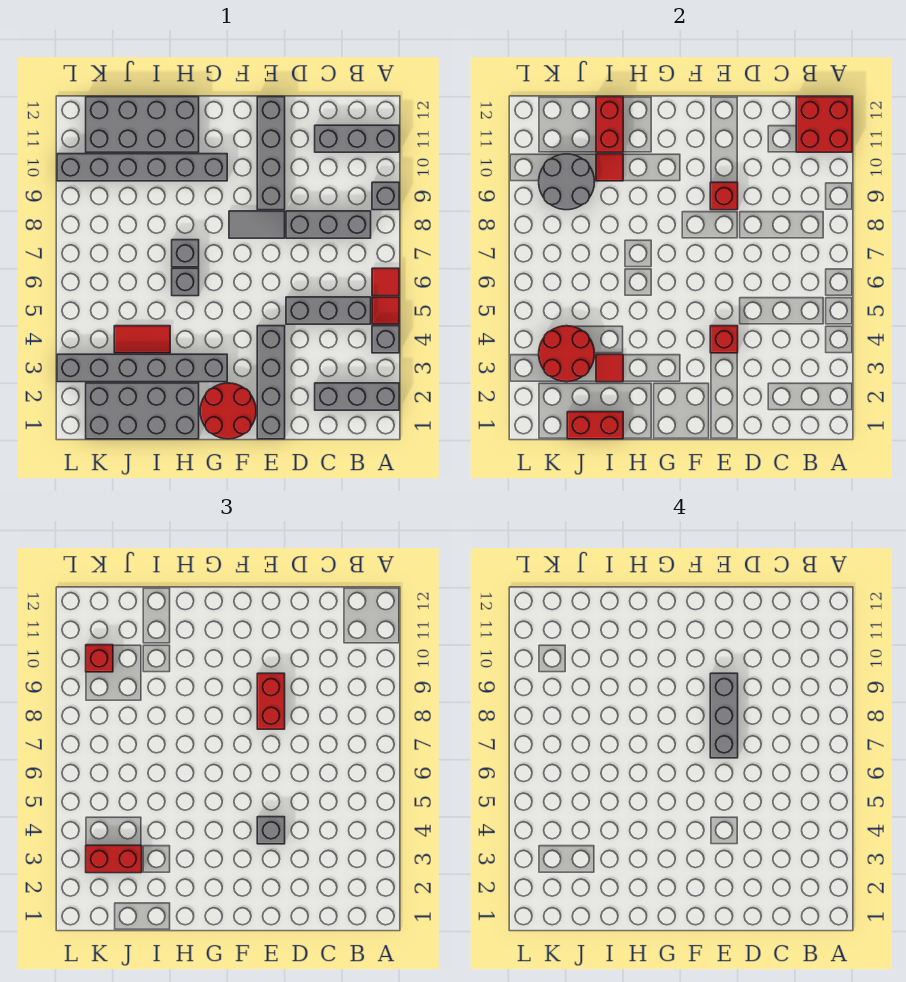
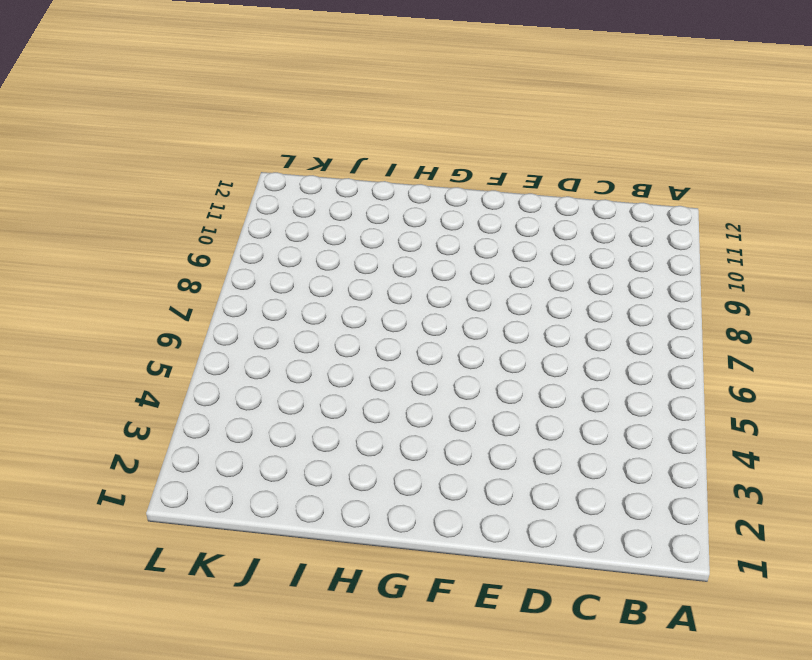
none -> grey brick A2:C2 level 1
none -> grey brick A4 level 1
none -> red tile A5 level 1
none -> red tile A6 level 1

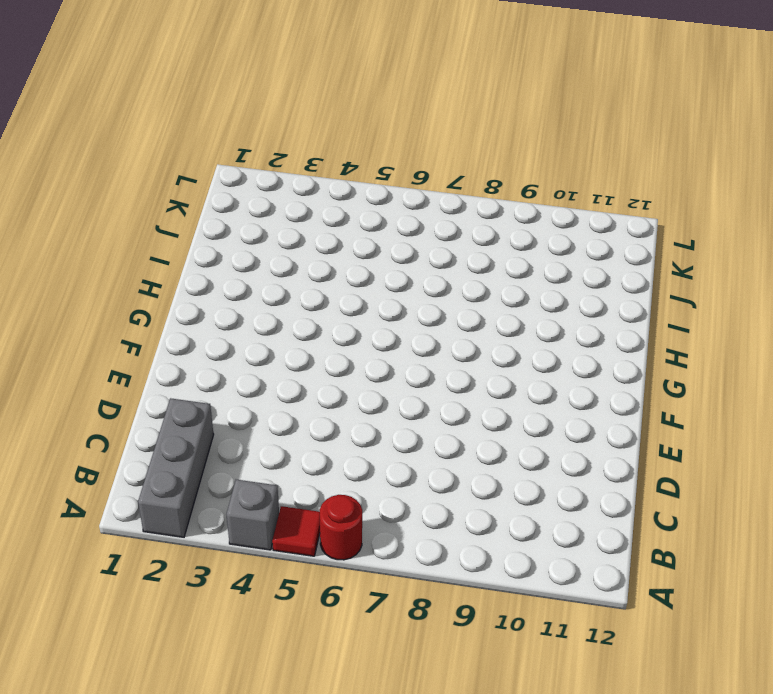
red round brick A6 level 1 -> red tile A6 level 1
none -> grey brick A9 level 1
none -> grey brick A11:C11 level 1
none -> grey brick B5:D5 level 1
none -> grey brick B8:D8 level 1

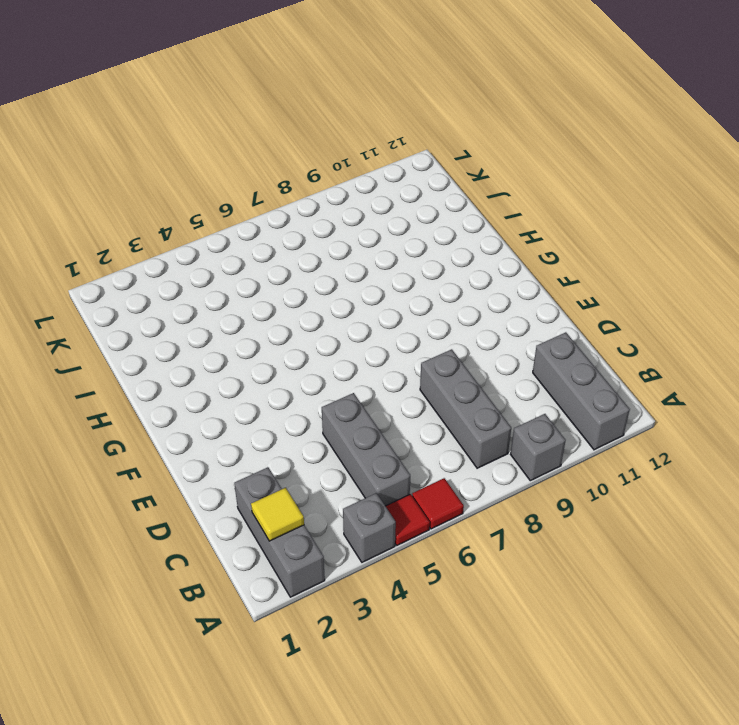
yellow tile B2 level 2 -> none
none -> grey brick E1:E4 level 1
none -> grey tile E8:F8 level 1
none -> grey brick E9:E12 level 1
none -> red round brick F1:G2 level 1

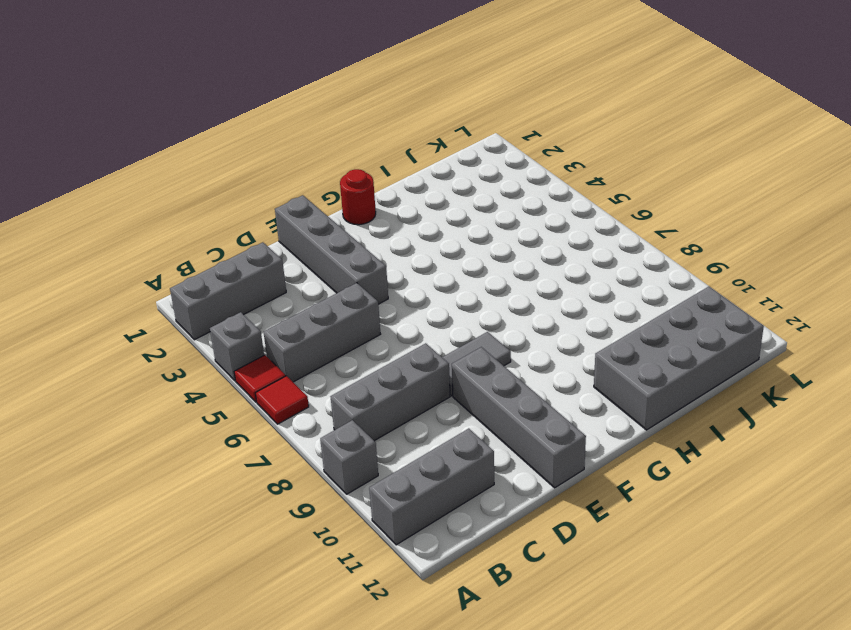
red round brick G1 level 1 -> red round brick F1:G2 level 1
none -> grey brick G3:L3 level 1
none -> grey brick G10:L10 level 1
none -> grey brick H1:K2 level 1
none -> grey brick H6 level 1

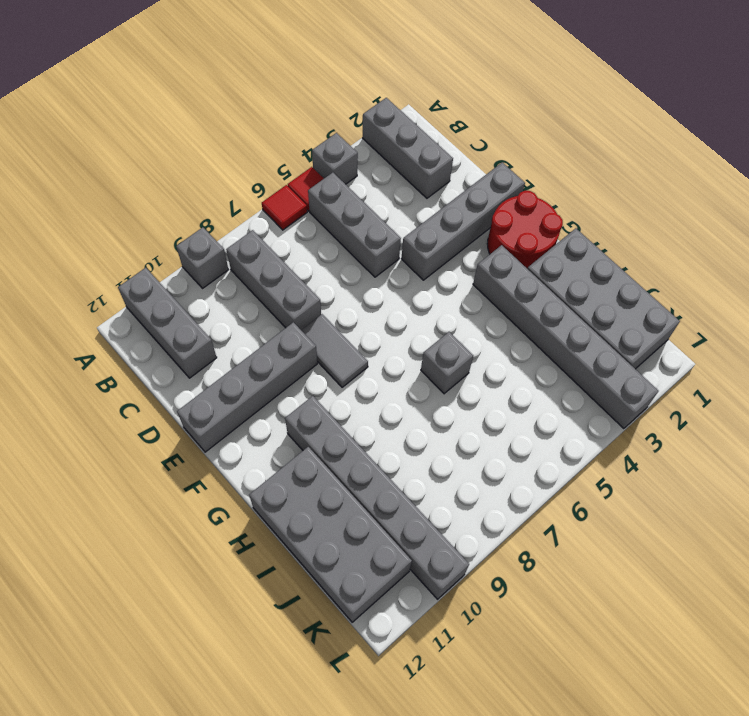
none -> grey brick H7 level 1
none -> red tile I4:J4 level 1
none -> red brick A11:B12 level 2
none -> red brick E4 level 2

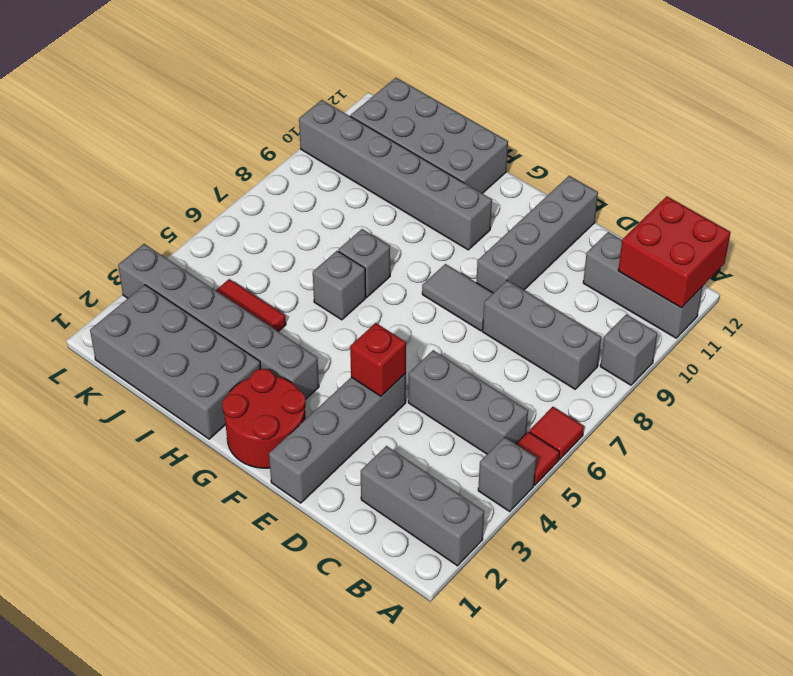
none -> red brick E9 level 2
none -> red brick I1:J1 level 2
none -> red tile I3 level 2
none -> red tile I10 level 2

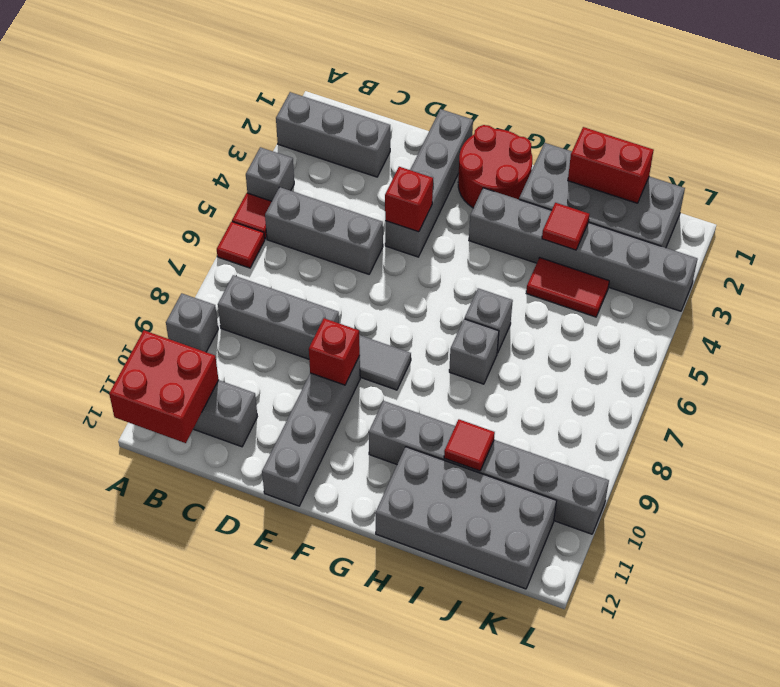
none -> red brick I11:I12 level 2
none -> red round brick J3:K4 level 2
none -> grey round brick J9:K10 level 2
none -> grey brick E4 level 3

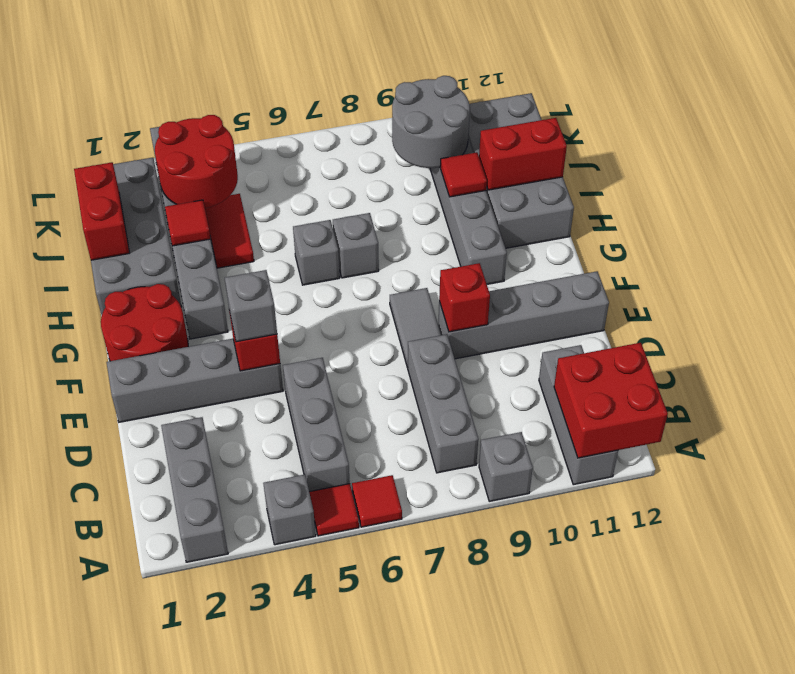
none -> red brick E8:E9 level 3
none -> red brick J3:K3 level 3
none -> red brick K10 level 3
none -> grey brick E7:E9 level 4

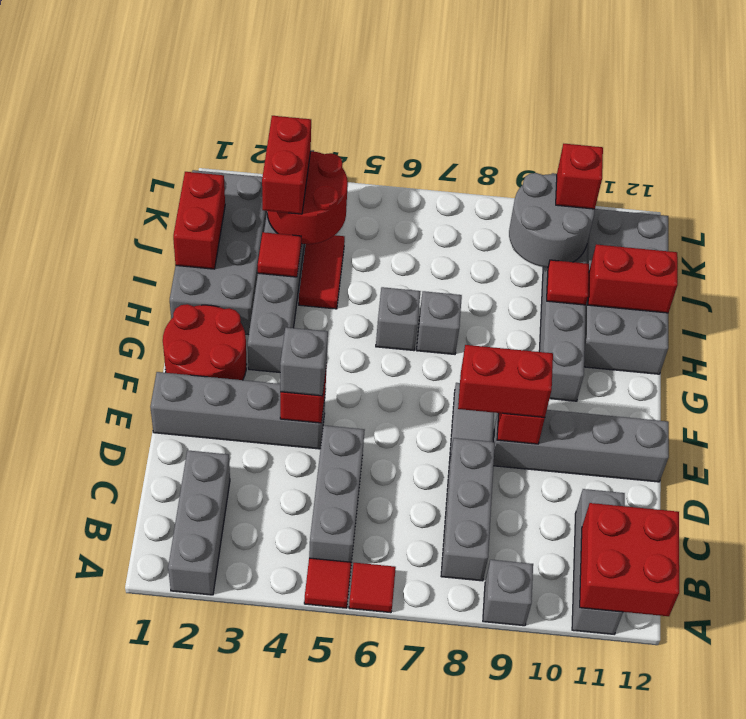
none -> grey brick A4 level 1
none -> grey brick E7:E9 level 4

